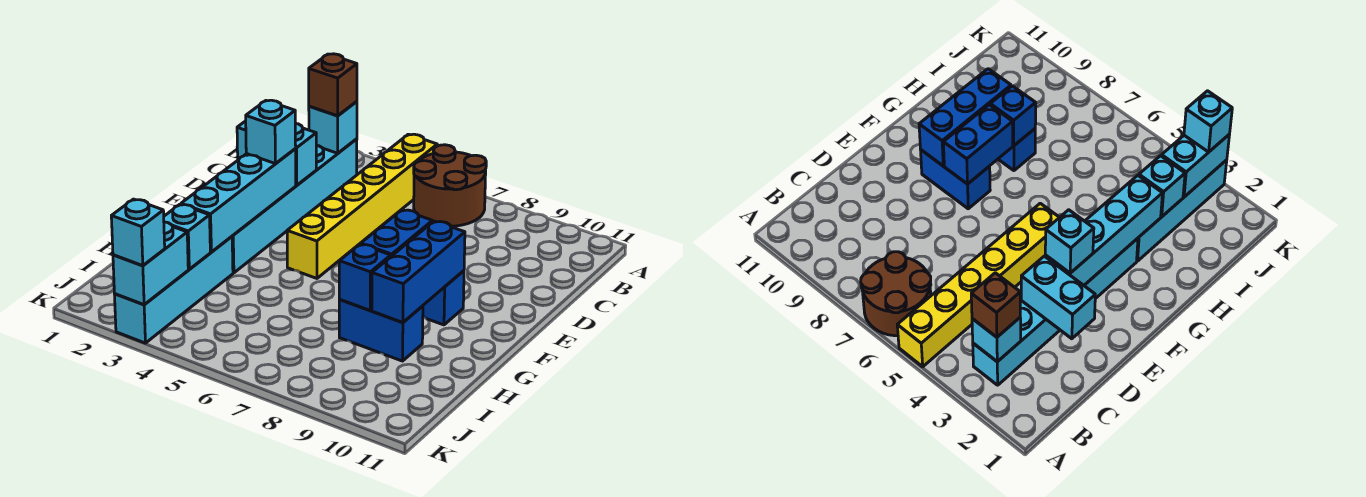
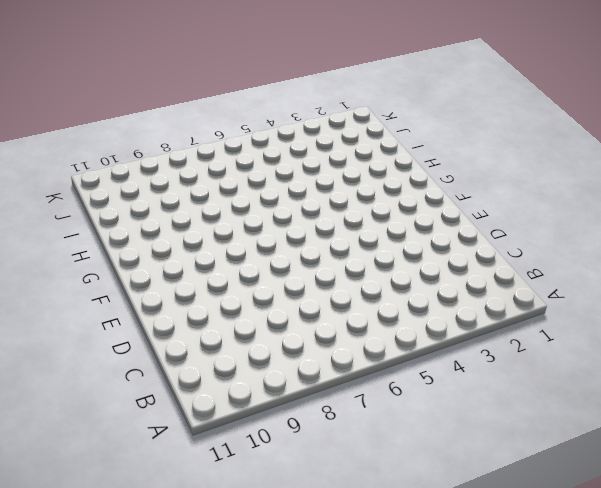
none -> yellow brick A5:F5 level 1
none -> brown round brick A6:B7 level 1
none -> cyan brick B3:G3 level 1

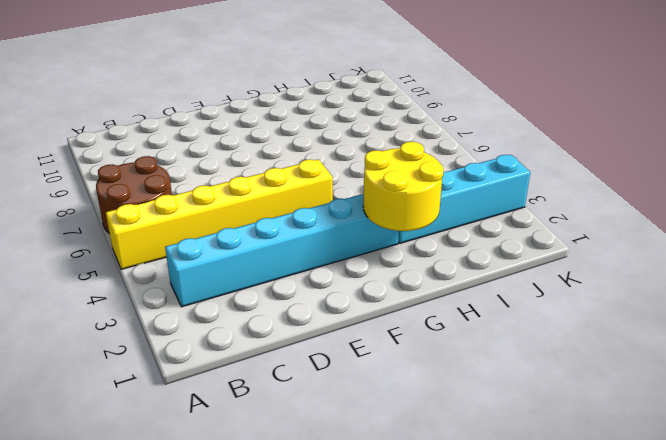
yellow round brick G2:H3 level 2 -> cyan brick E3:H3 level 2
none -> blue brick F8:F9 level 1
none -> blue brick H8:H9 level 1
none -> cyan brick B3 level 2

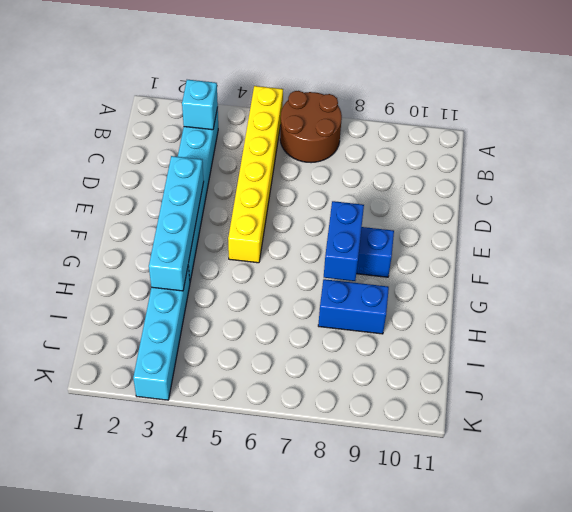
none -> cyan brick D2:D3 level 2
none -> blue brick F9:H9 level 2
none -> blue brick H8 level 2

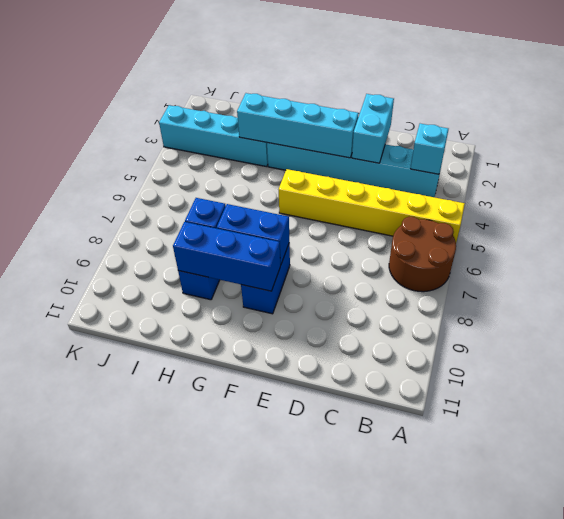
none -> cyan brick I3 level 2
none -> cyan brick J3:K3 level 2
none -> brown brick B3 level 3

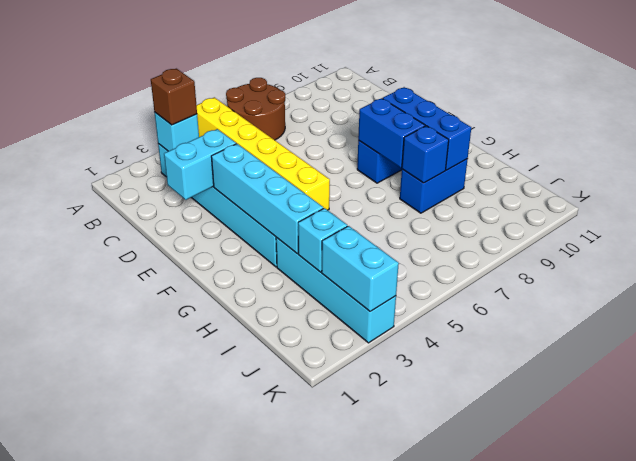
none -> cyan brick E3 level 3
none -> cyan brick K3 level 3

